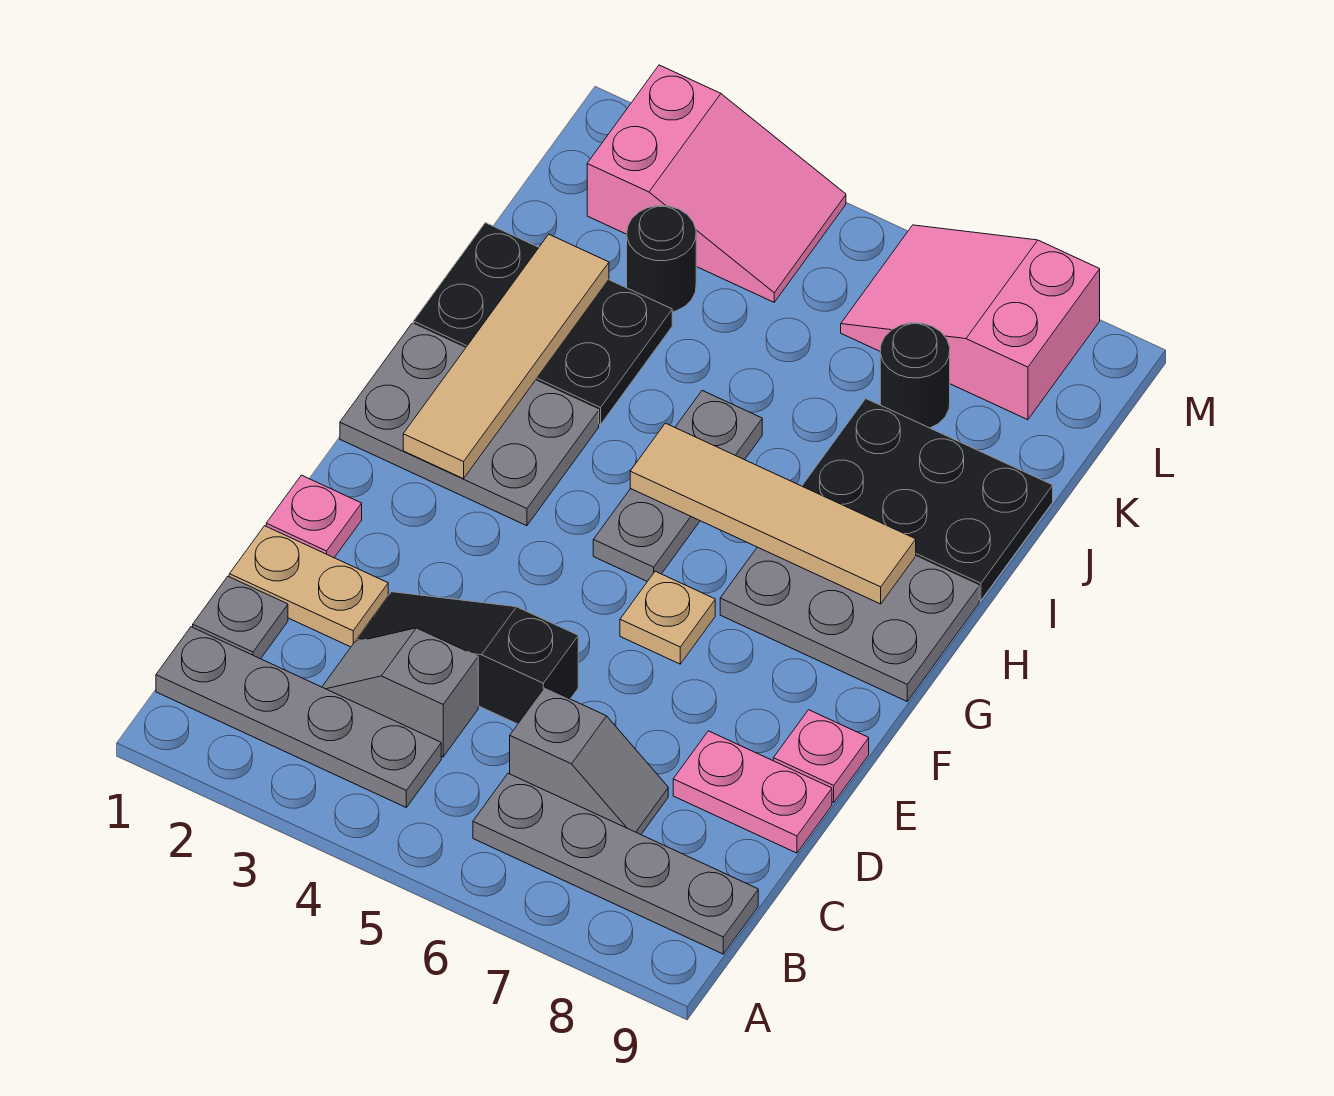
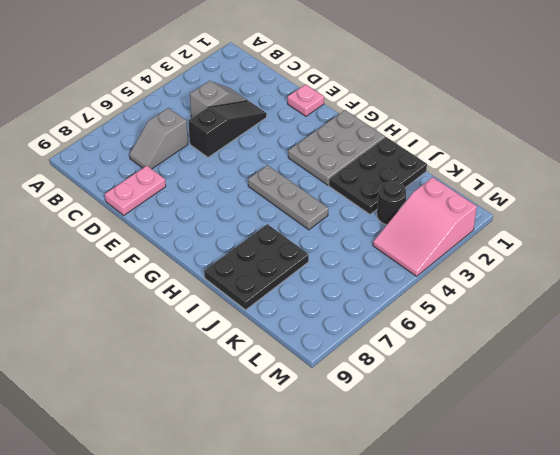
none -> grey plate B1:B4 level 1
none -> grey plate B6:B9 level 1
none -> grey plate C1 level 1

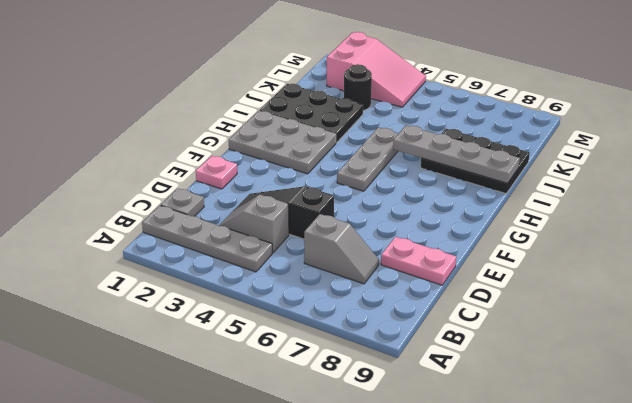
grey plate I6:I9 level 2 -> grey plate B6:B9 level 1
none -> tan plate D1:D2 level 1
none -> pink plate E9 level 1
none -> tan plate F6 level 1

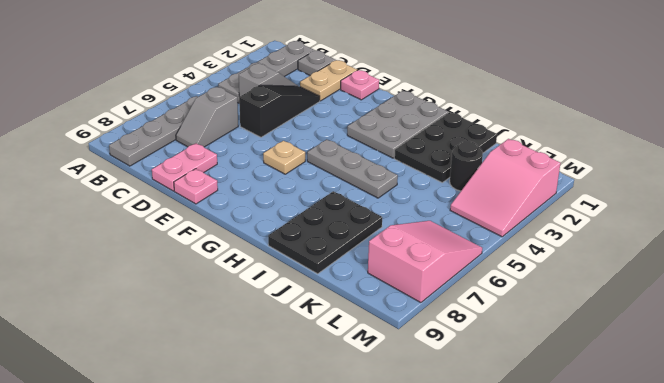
none -> grey plate G7:H9 level 1
none -> black round brick K7 level 1
none -> tan tile G2:J2 level 2

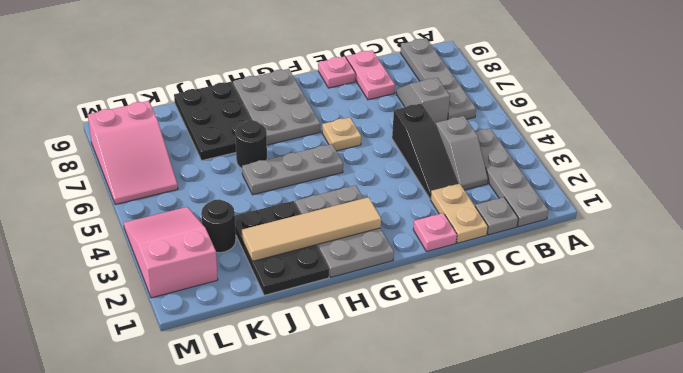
black round brick I6 level 1 -> black round brick K7 level 1
none -> tan tile H5:H8 level 2

